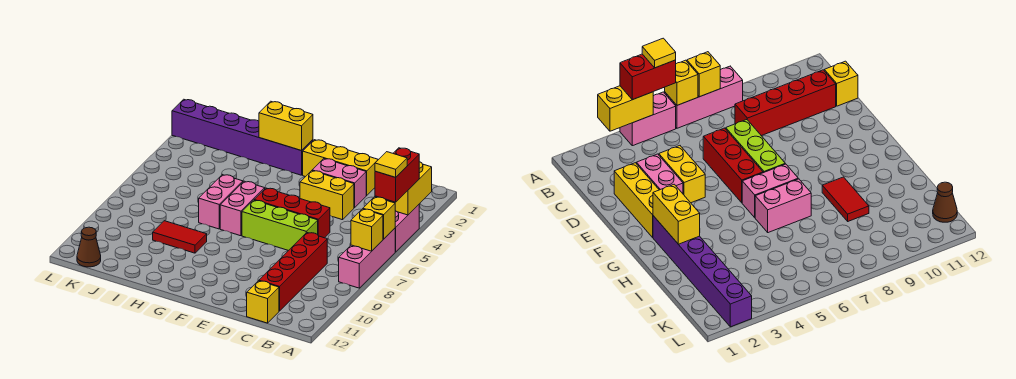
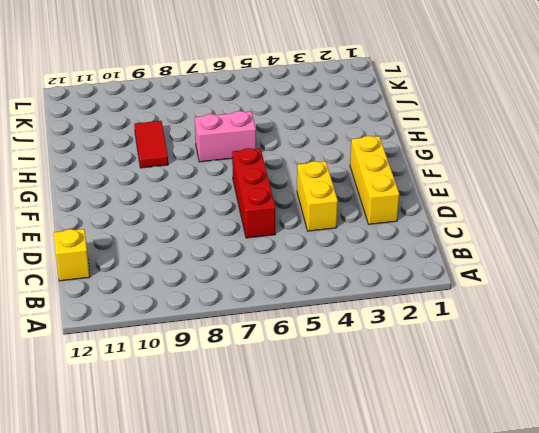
none -> pink brick A4:A5 level 1
none -> pink brick A6:A8 level 1
none -> red brick C8:C11 level 1

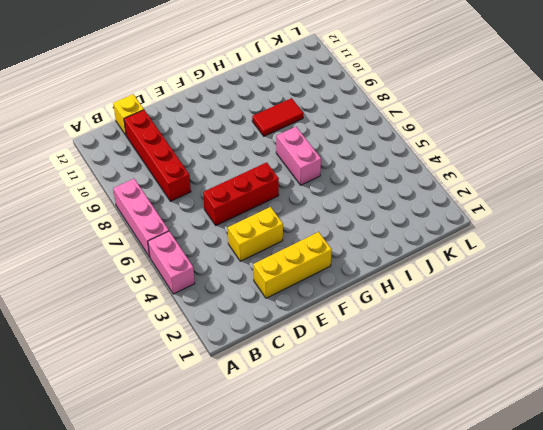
none -> pink brick D3:E3 level 1
none -> lime brick D7:F7 level 1
none -> purple brick G2:L2 level 1

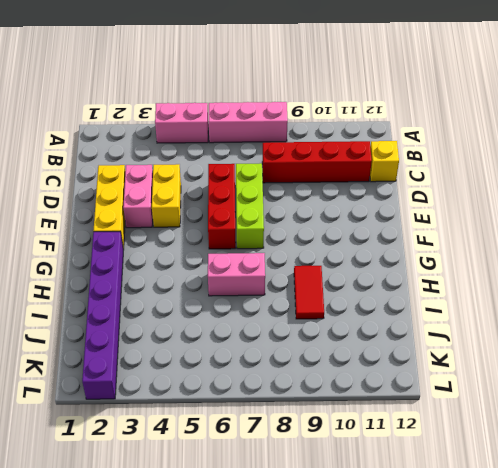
none -> pink brick G6:G7 level 1
none -> brown cone K12 level 1
none -> yellow brick A3:A4 level 2

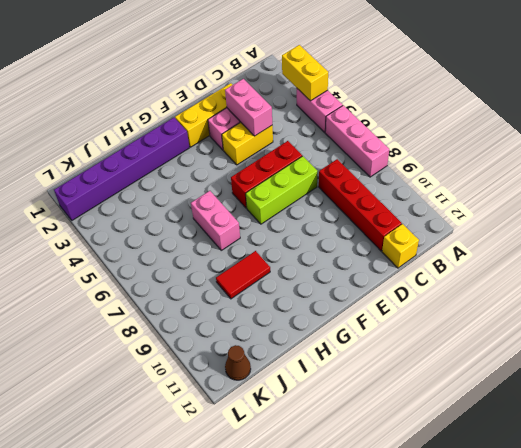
pink brick D3:D4 level 2 -> pink brick G6:G7 level 1
none -> yellow brick A6 level 2
none -> yellow brick A7 level 2
none -> yellow brick G2:H2 level 2

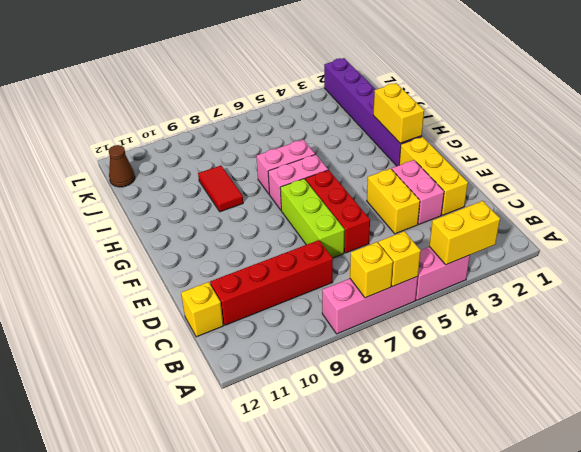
none -> red brick A4:A5 level 3
none -> yellow tile A5 level 4

